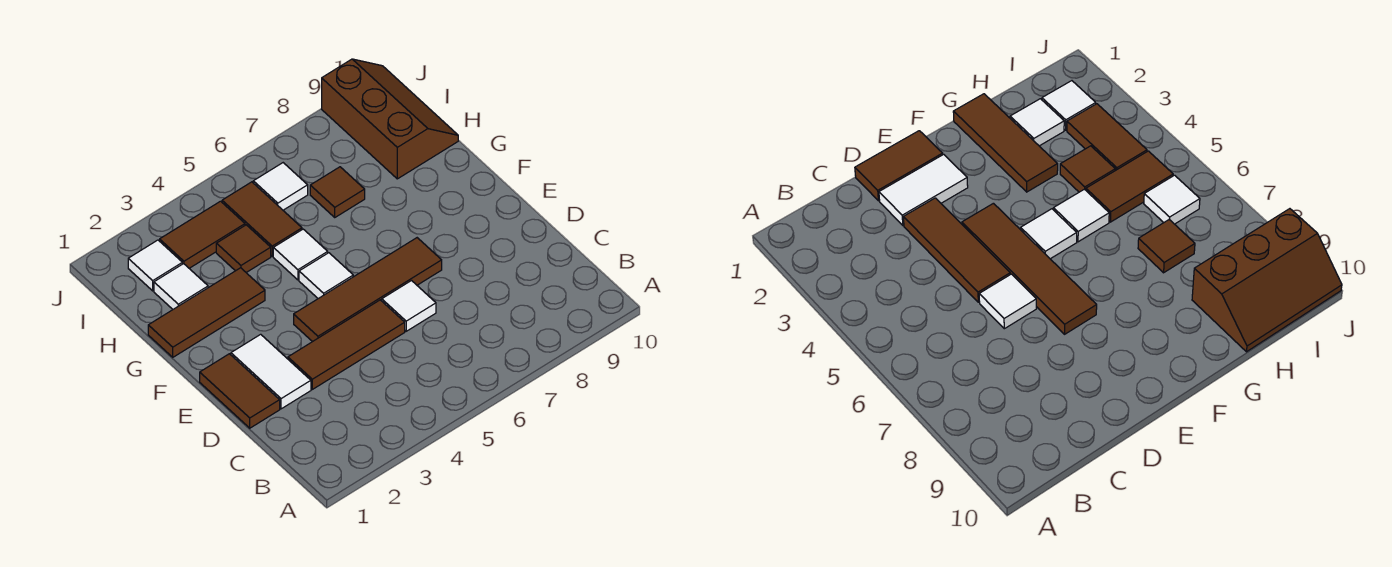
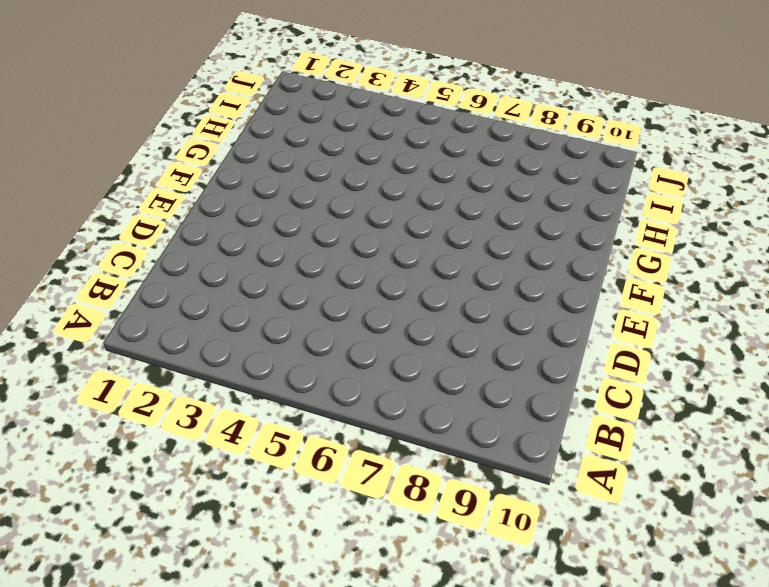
none -> brown tile D1:E1 level 1
none -> white tile D2:E2 level 1
none -> brown tile D3:D5 level 1

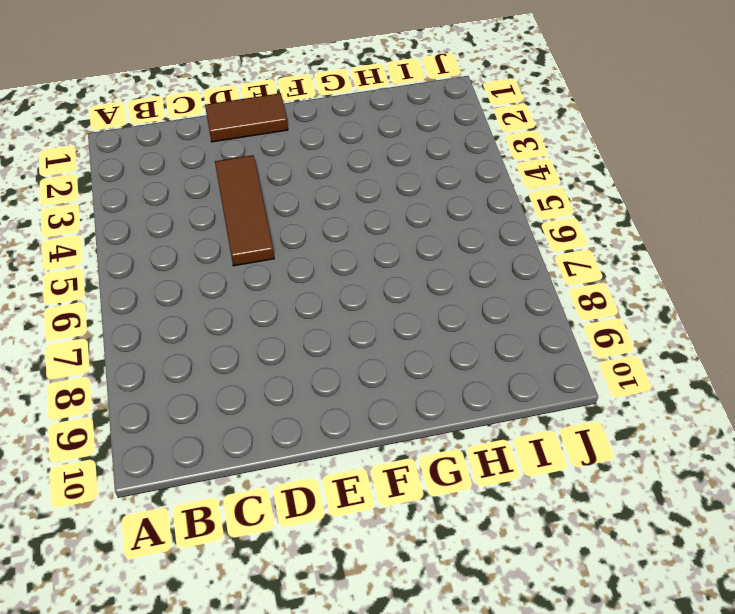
none -> white tile D2:E2 level 1
none -> white tile D6 level 1
none -> brown tile E4:E7 level 1

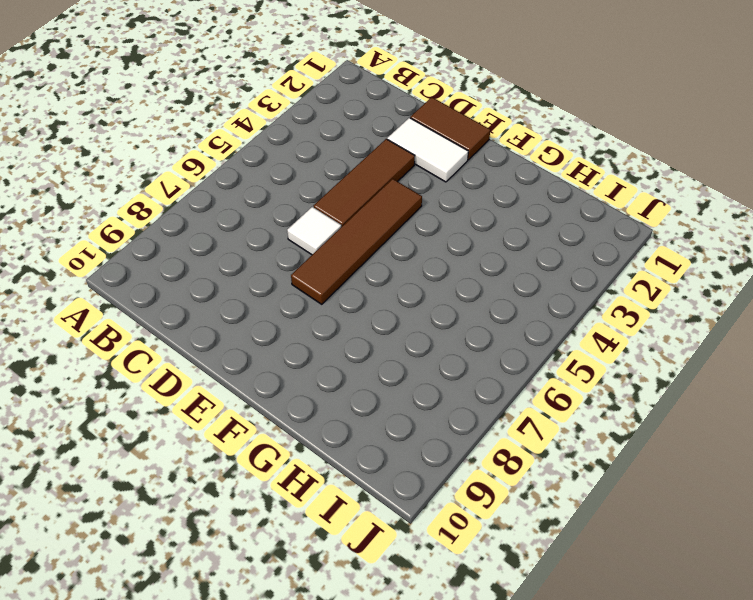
none -> white tile F5 level 1
none -> brown tile G1:G3 level 1
none -> white tile G5 level 1

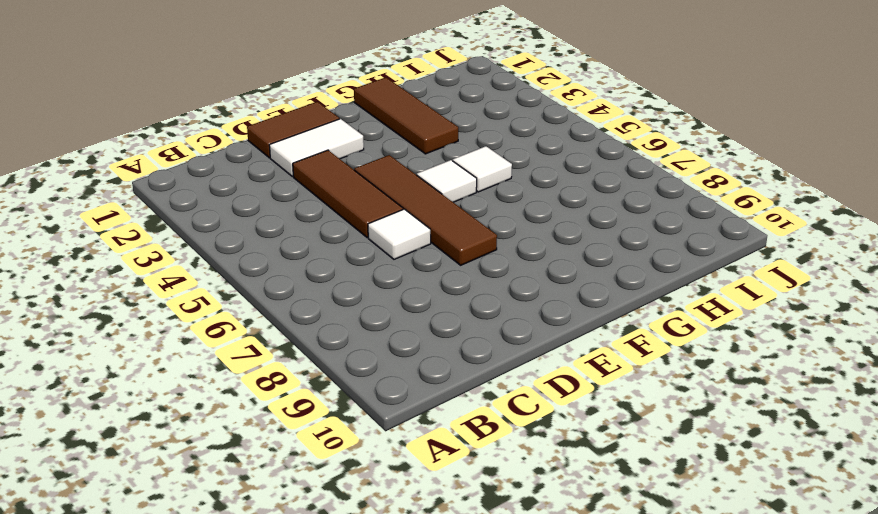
none -> white tile H2 level 1
none -> brown tile H4 level 1
none -> brown tile H5:I5 level 1

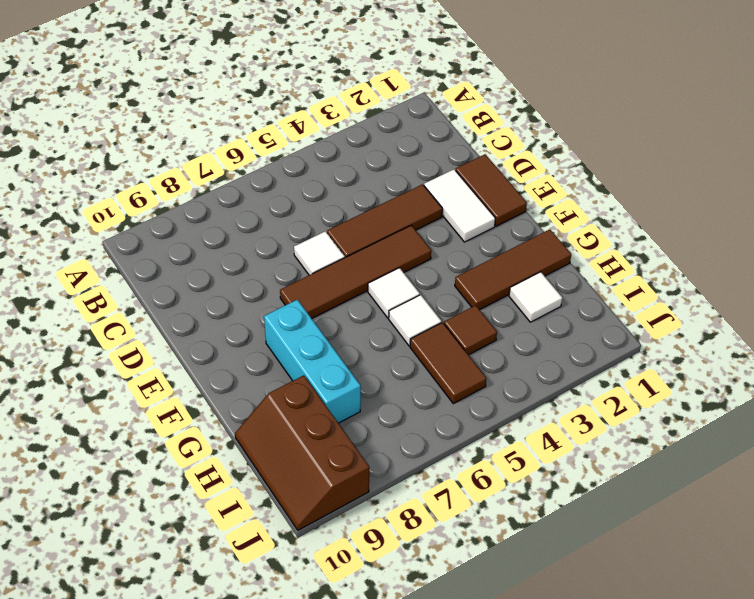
cyan brick F8:H8 level 1 -> none
none -> brown tile H7 level 1
none -> white tile I2 level 1
none -> brown tile I3:I4 level 1

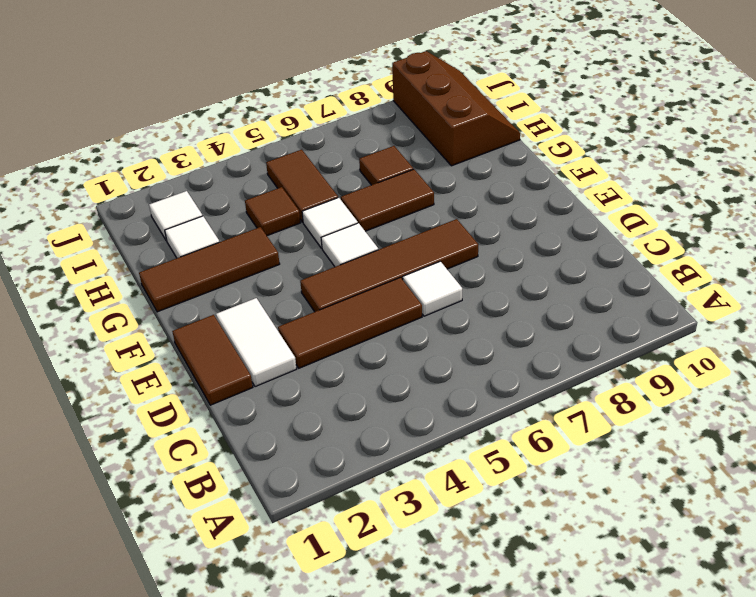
brown tile G6:G7 level 1 -> brown tile I3:I4 level 1
none -> white tile I6 level 1

